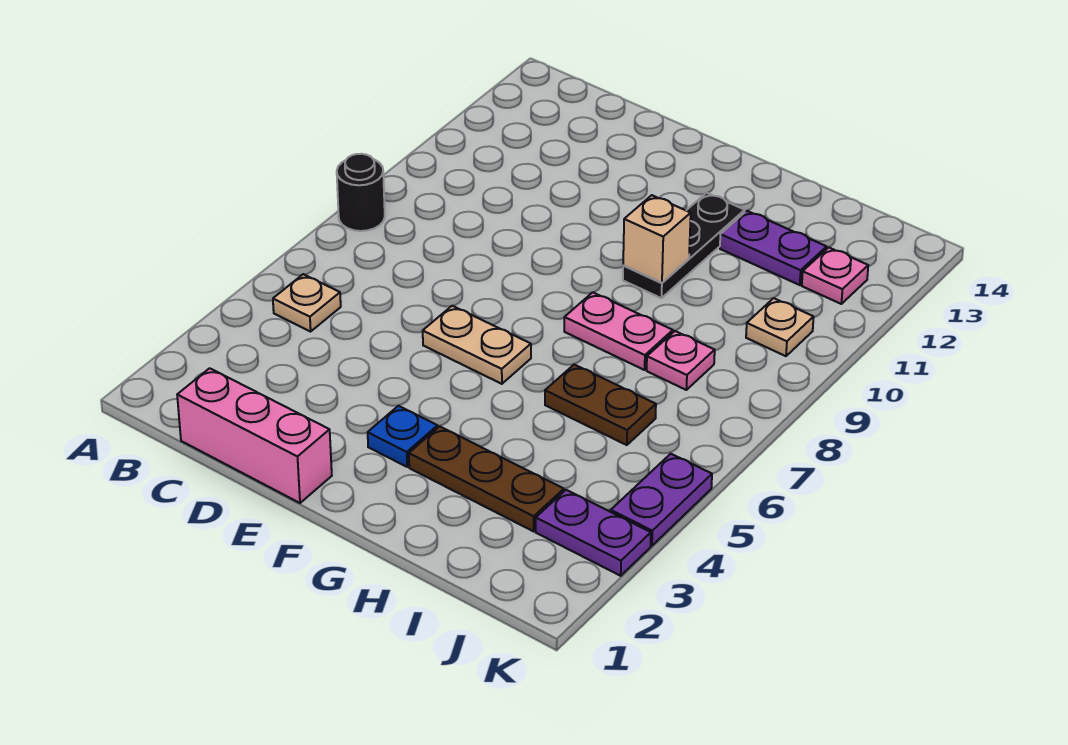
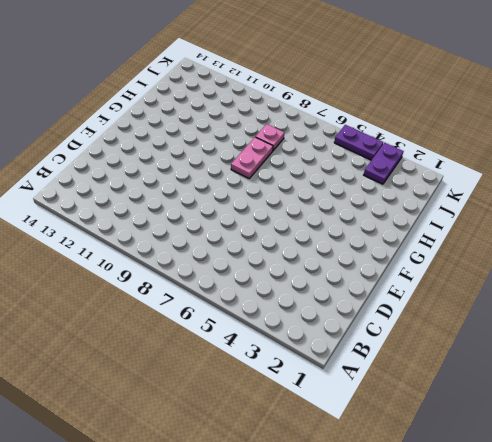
none -> black round brick A8 level 1
none -> tan plate B5 level 1
none -> pink brick C1:E1 level 1

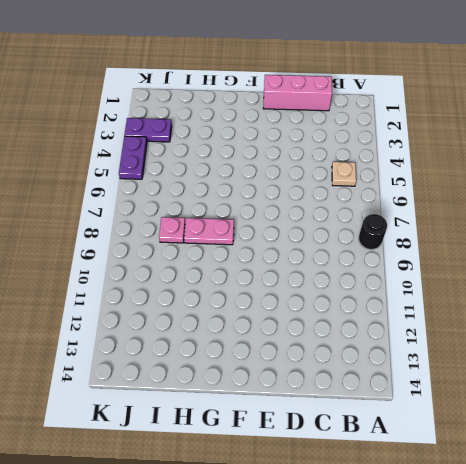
none -> tan plate E6:F6 level 1
none -> blue plate F3 level 1
none -> brown plate G3:I3 level 1

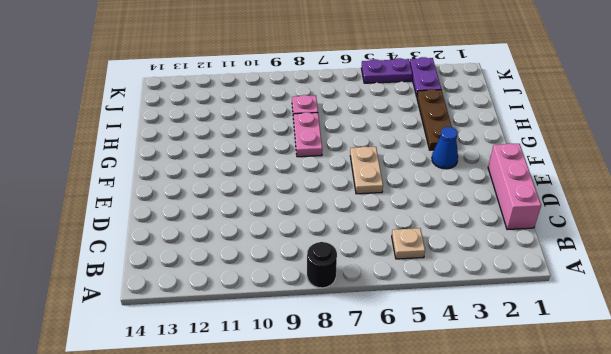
blue cone F3 level 1 -> blue plate F3 level 1
none -> black plate G10:G12 level 1
none -> brown plate H6:I6 level 1
none -> purple plate H12:I12 level 1

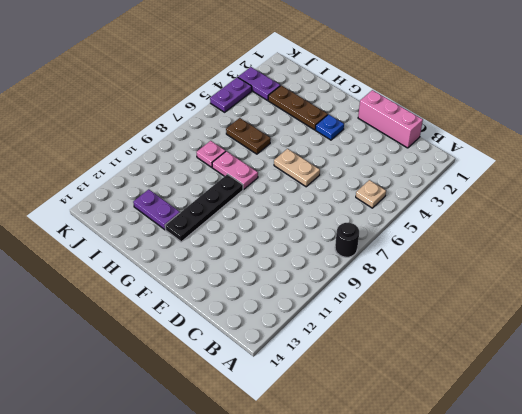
black plate G9:G12 level 1 -> black plate G10:G12 level 1
none -> tan plate J10 level 1
none -> pink plate J12 level 1
none -> tan brick G10 level 2

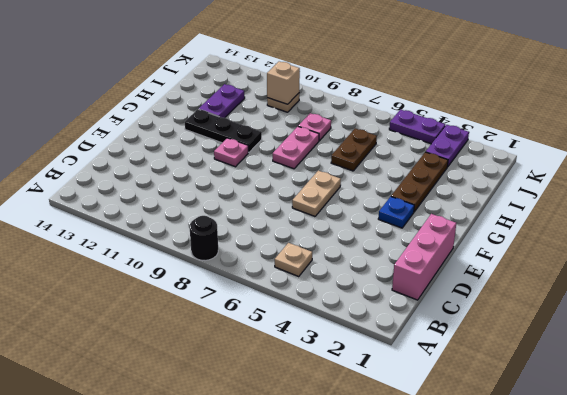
pink plate F10 level 1 -> pink plate J12 level 1
tan brick J10 level 2 -> tan brick G10 level 2

